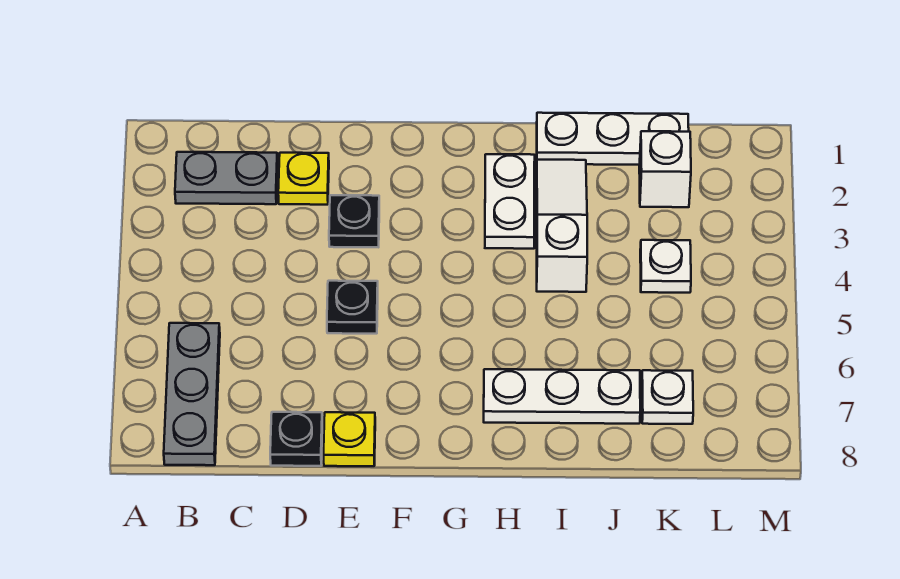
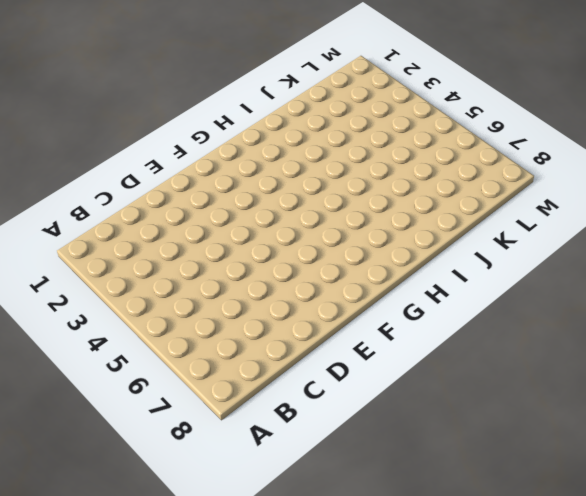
none -> grey plate B2:C2 level 1
none -> grey plate B6:B8 level 1
none -> yellow plate D2 level 1

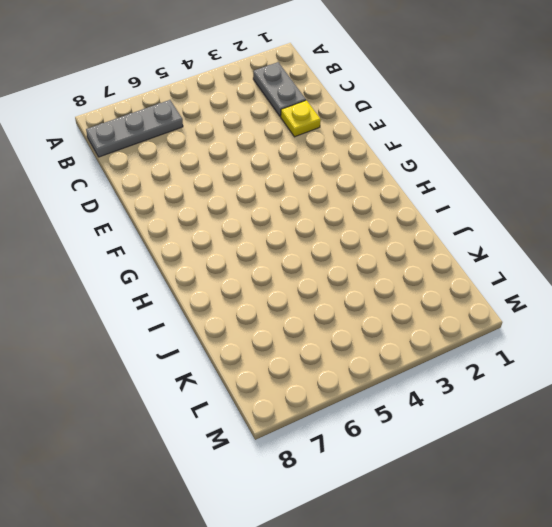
none -> black plate D8 level 1
none -> black plate E3 level 1
none -> black plate E5 level 1

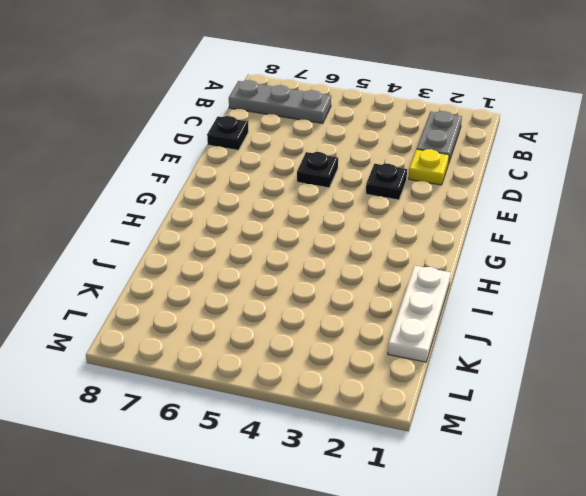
none -> yellow plate E8 level 1
none -> white plate H2:H3 level 1
none -> white plate H7:J7 level 1

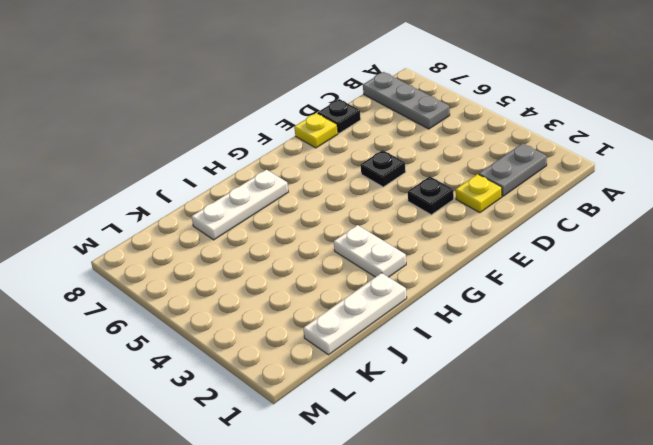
none -> white slope I2:I4 level 1 top 4
none -> white brick K2 level 1
none -> white plate K4 level 1

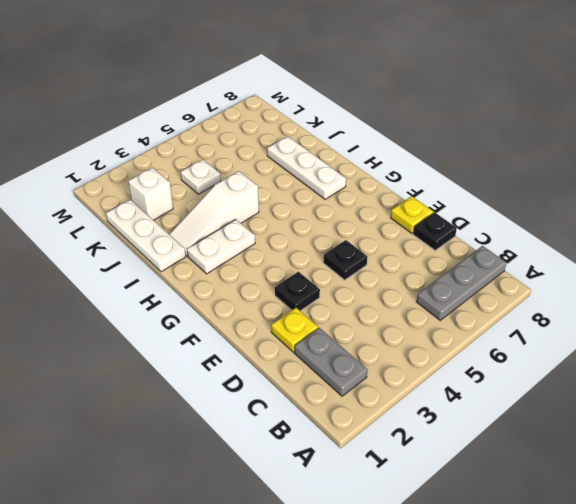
none -> white plate K7 level 1

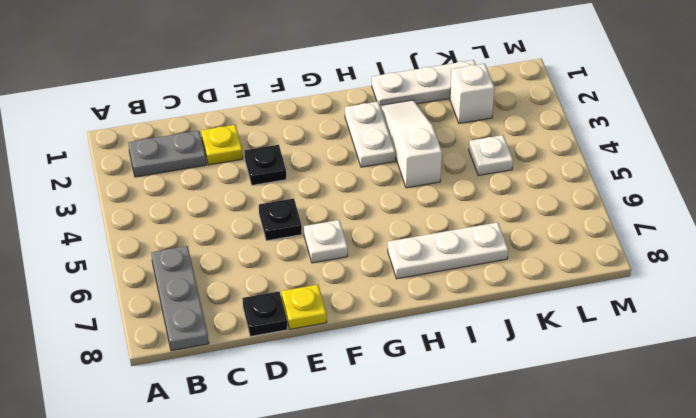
white plate F6 level 1 -> white plate K7 level 1

